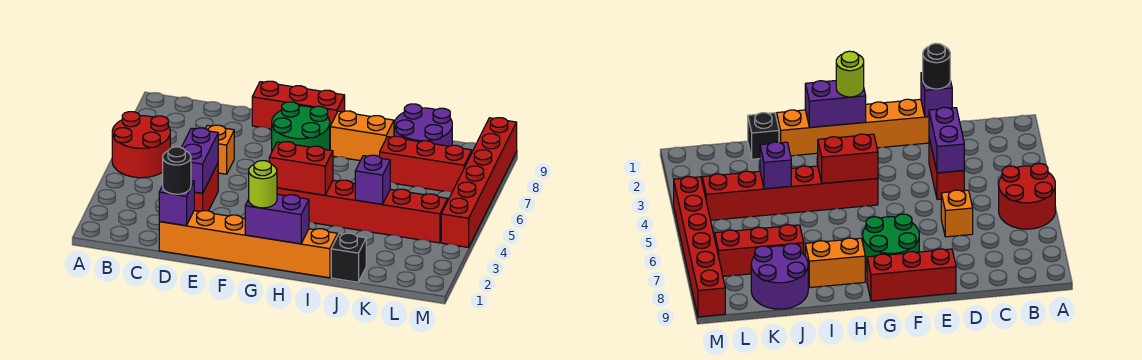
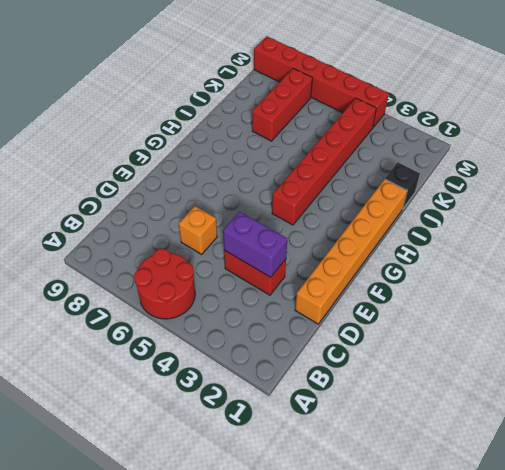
none -> red brick E9:G9 level 1
none -> green round brick F7:G8 level 1
none -> orange brick H8:I8 level 1

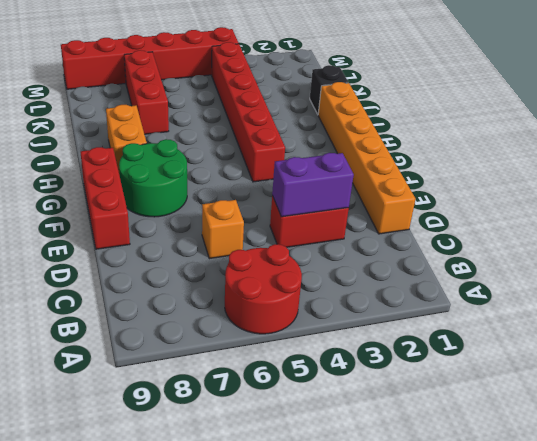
none -> purple round brick J8:K9 level 1
none -> purple brick D1 level 2
none -> purple brick G1:H1 level 2

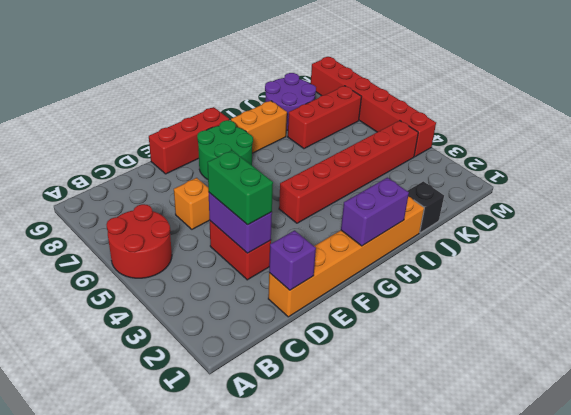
green brick D3:D4 level 3 -> none
none -> red brick G4:H4 level 2
none -> purple brick J4 level 2
none -> black round brick D1 level 3

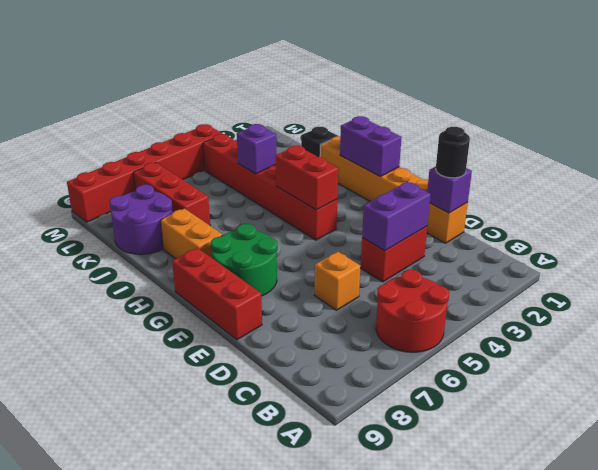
none -> lime round brick G1 level 3

